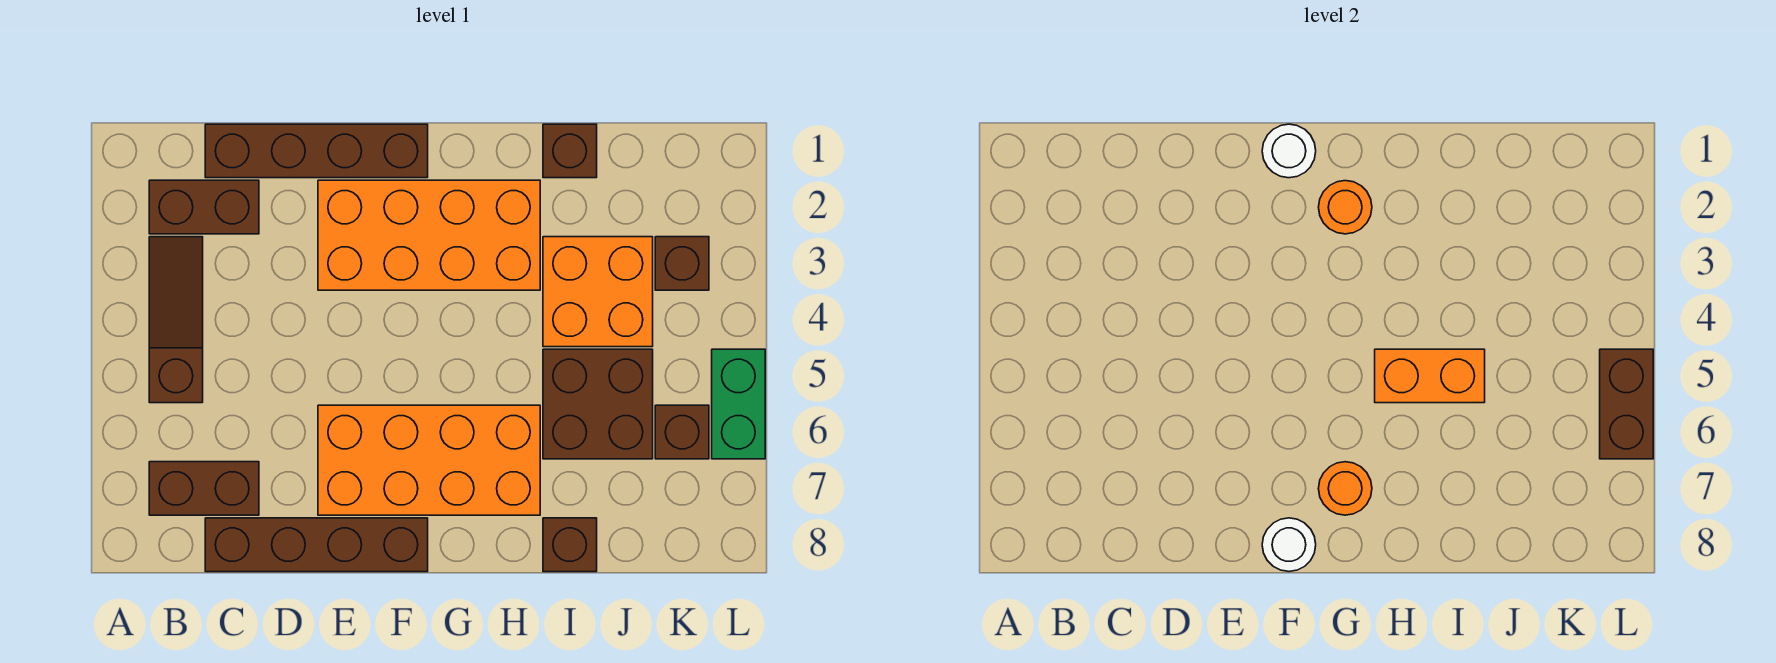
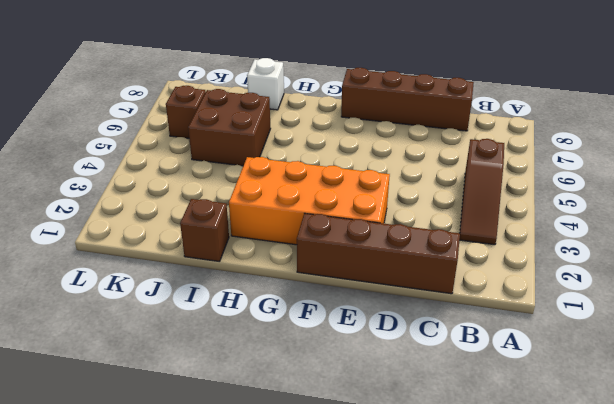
white brick I8 level 1 -> brown brick I8 level 1
none -> brown brick B2:C2 level 1
none -> brown brick B7:C7 level 1
none -> orange brick E6:H7 level 1

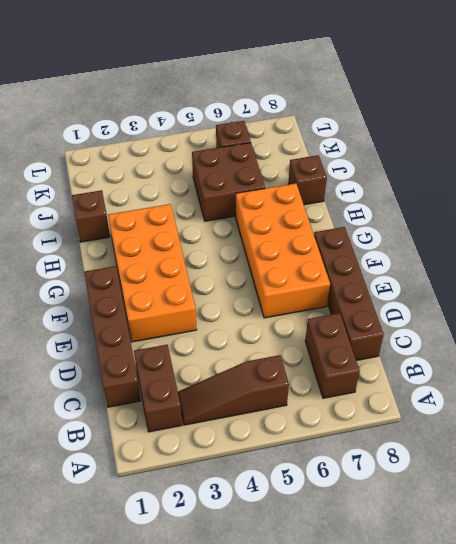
none -> orange brick I3:J4 level 1
none -> brown brick K3 level 1
none -> green brick L5:L6 level 1

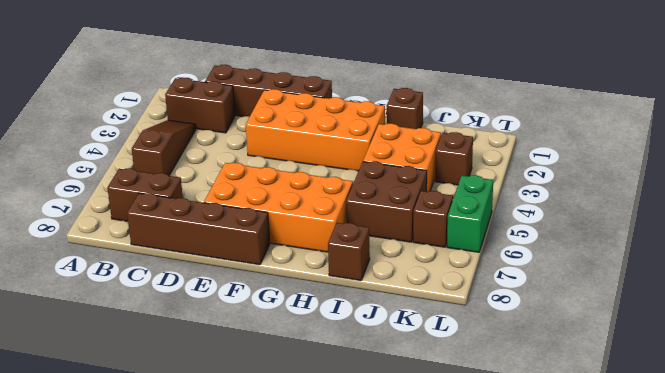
none -> white round brick F1 level 2
none -> white round brick F8 level 2
none -> orange round brick G2 level 2

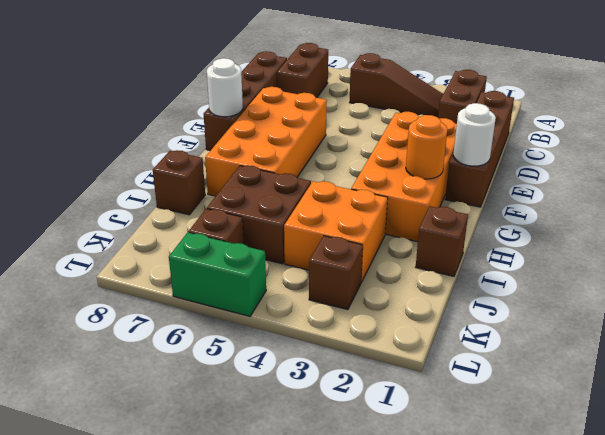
none -> orange round brick G7 level 2
none -> orange brick H5:I5 level 2
none -> brown brick L5:L6 level 2

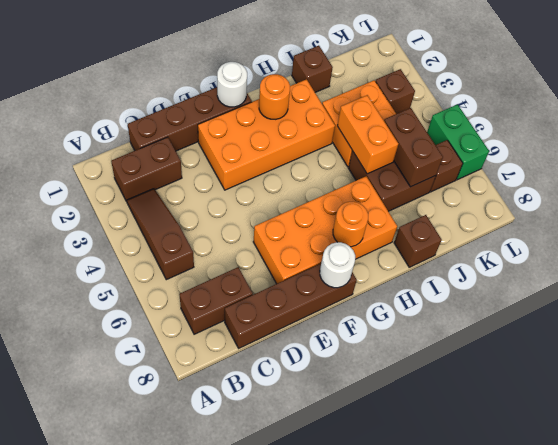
orange brick I4:I5 level 2 -> orange brick H5:I5 level 2
brown brick J5:J6 level 2 -> brown brick L5:L6 level 2

